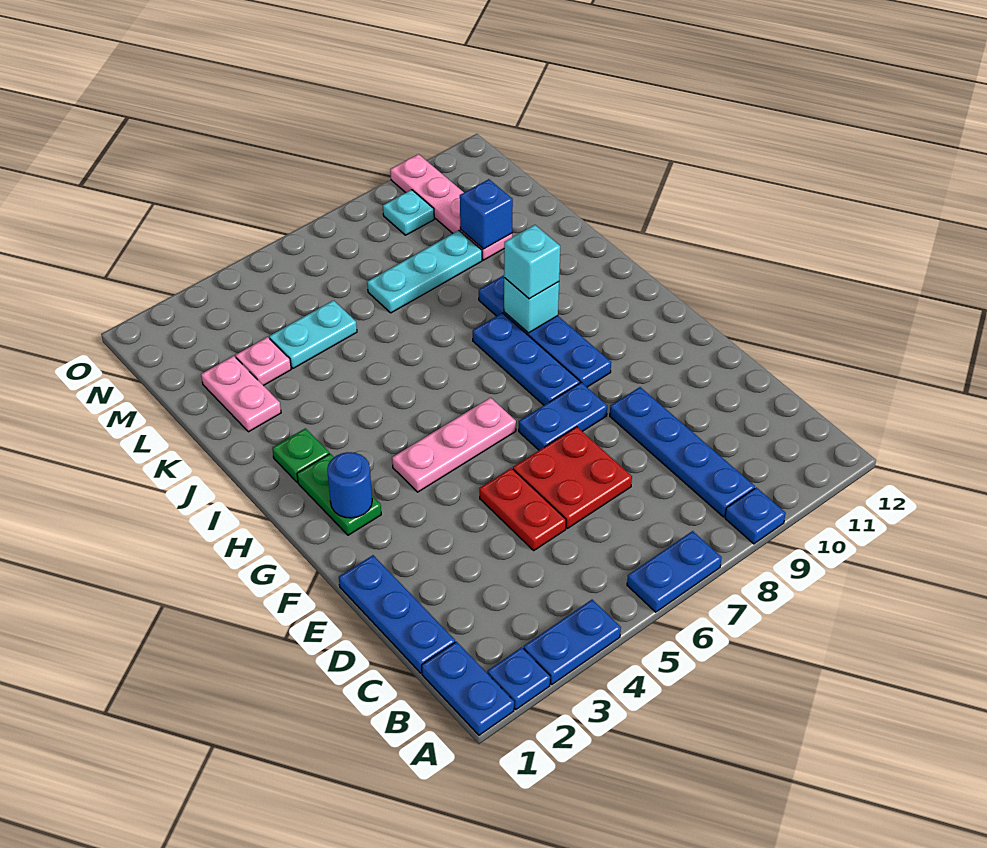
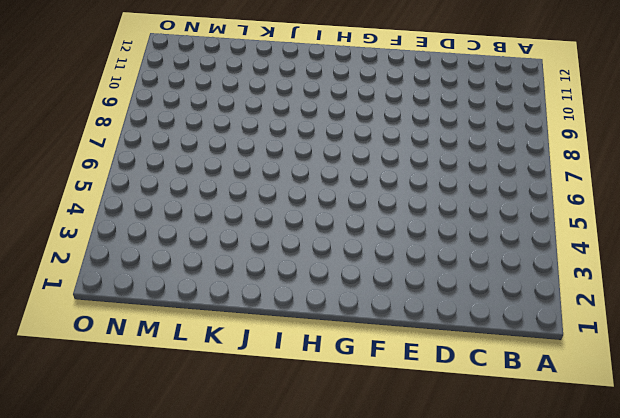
none -> blue plate A1:B1 level 1
none -> blue plate A2 level 1
none -> blue plate A3:A4 level 1

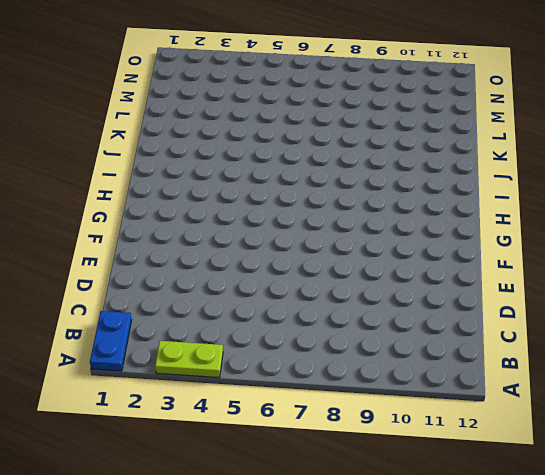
lime plate A3:A4 level 1 -> blue plate A3:A4 level 1
none -> blue plate A2 level 1
none -> blue plate A6:A7 level 1
none -> blue plate A9 level 1

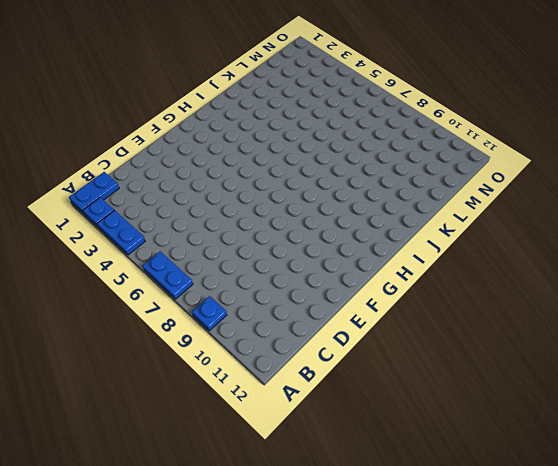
none -> blue plate B9:E9 level 1
none -> blue plate C1:E1 level 1
none -> red plate D5:E5 level 1

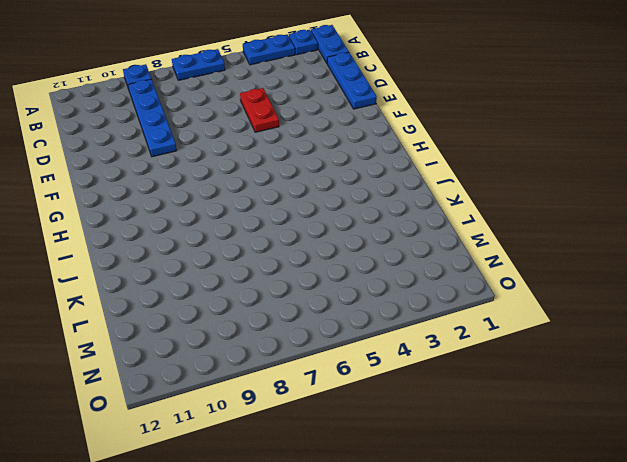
none -> red plate D6:E7 level 1
none -> blue plate F7:F8 level 1
none -> green plate G2:H2 level 1

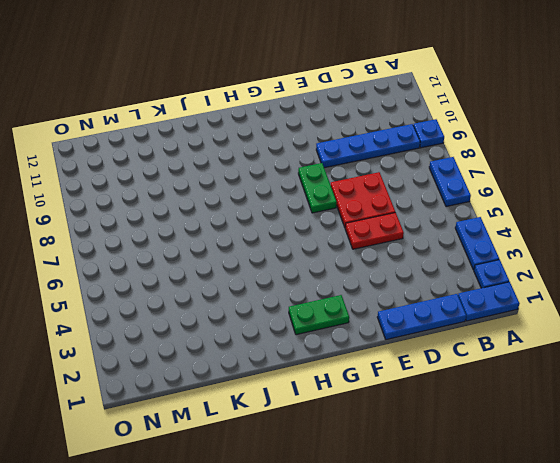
green plate F7:F8 level 1 -> blue plate F7:F8 level 1
none -> pink plate G4:G6 level 1
none -> blue plate G8:I8 level 1
none -> blue plate G9:J9 level 1

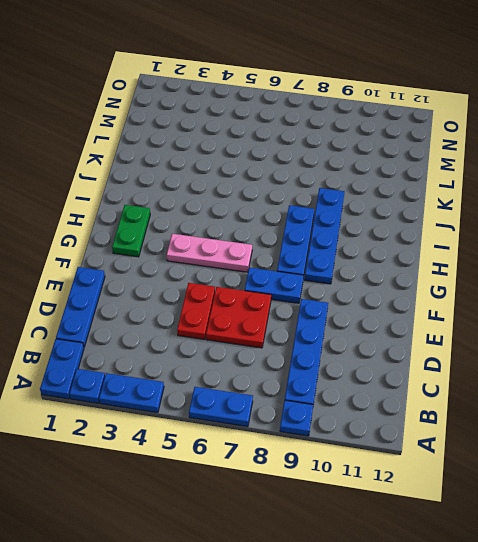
none -> green plate I2 level 1
none -> pink plate K2:L2 level 1
none -> pink plate L3 level 1

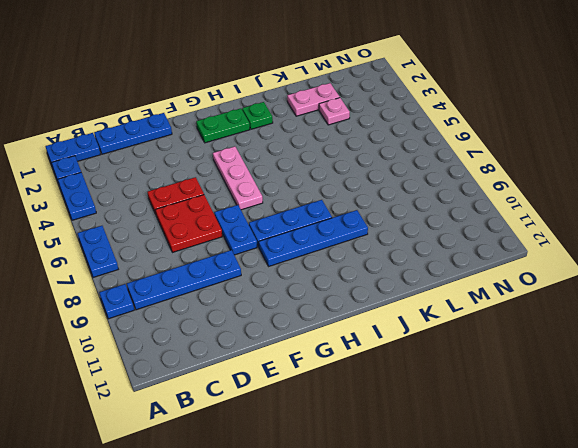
none -> cyan plate L4:L5 level 1
none -> cyan plate L7:L9 level 1
none -> pink plate L10:O10 level 1

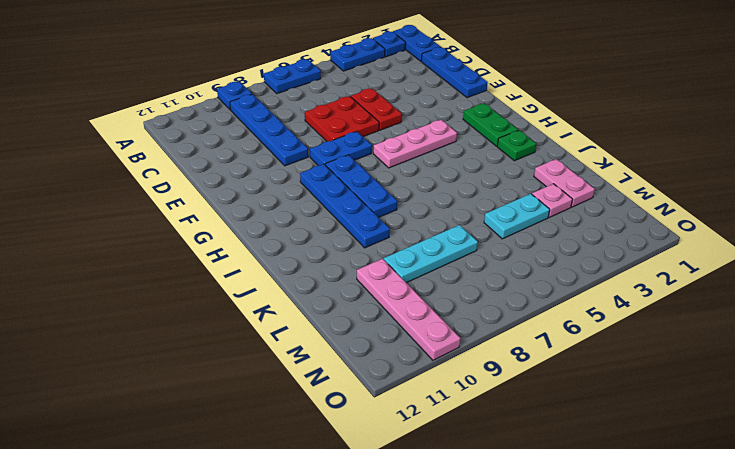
none -> cyan plate N9 level 1
none -> blue round brick G2 level 2
none -> cyan brick I9 level 2

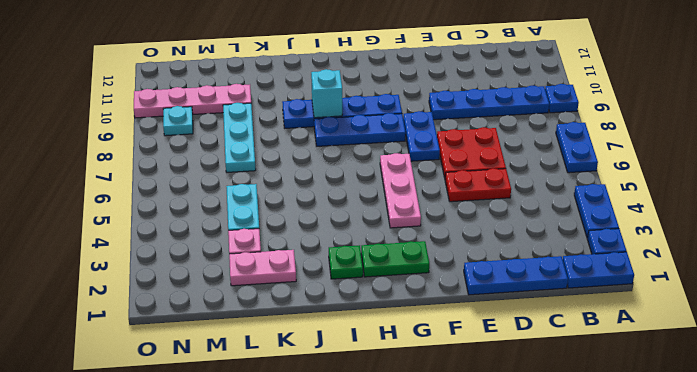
none -> blue round brick G2 level 2
none -> blue brick L10 level 2
none -> cyan brick I9 level 3

